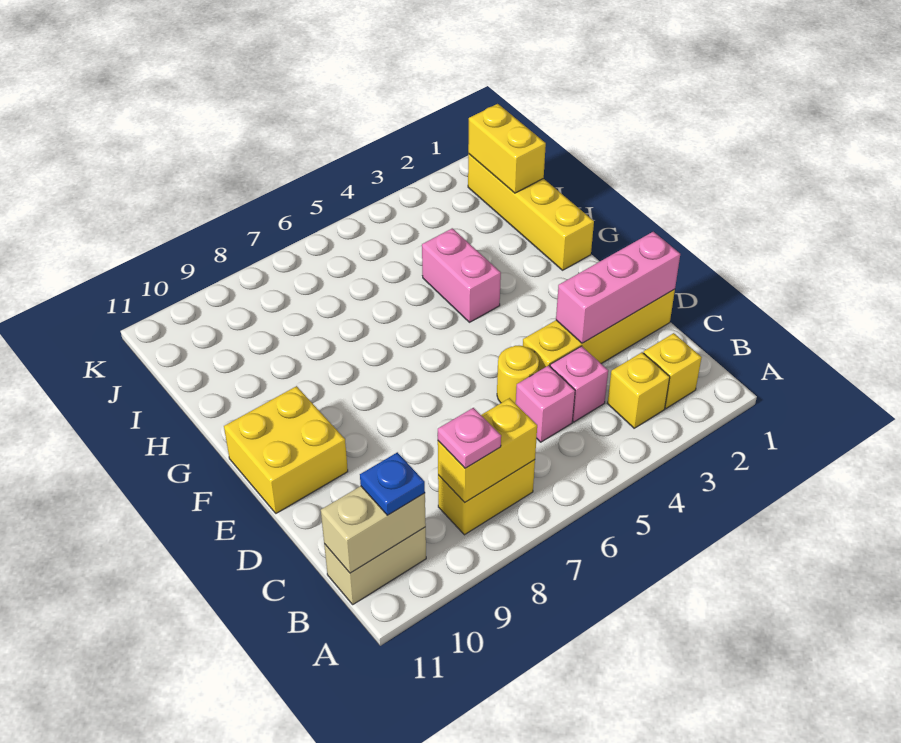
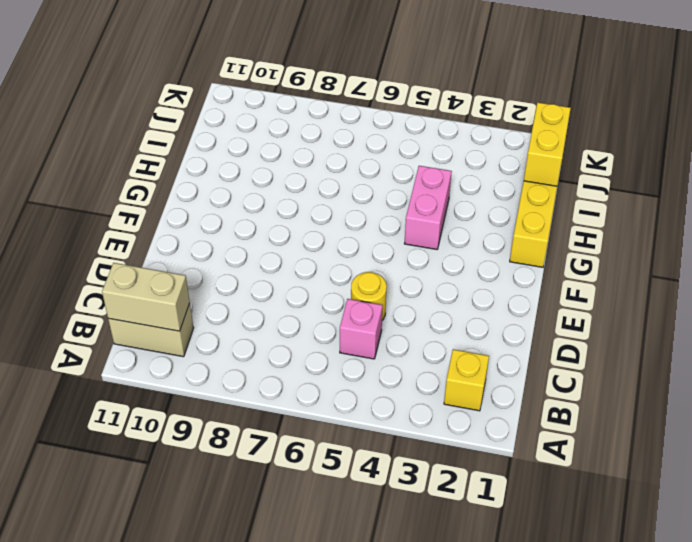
none -> yellow brick B3 level 1
none -> yellow brick B7:B8 level 1
none -> pink brick C4 level 1

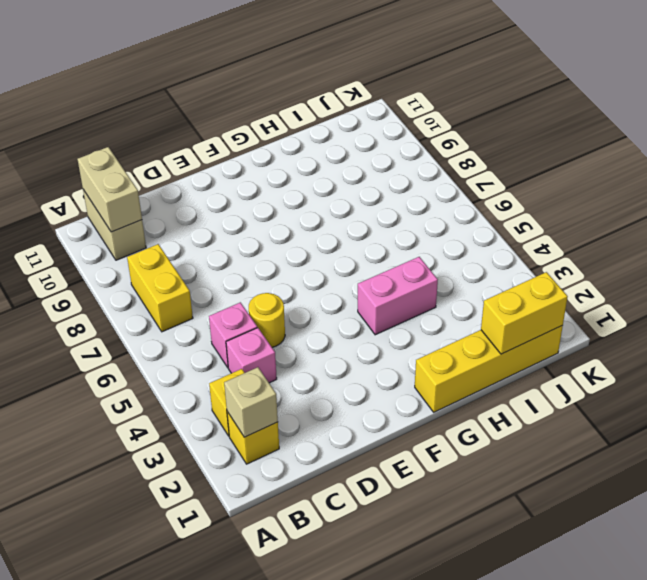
tan brick B2 level 2 -> none
none -> yellow brick D1:D4 level 1
none -> yellow brick E10:F11 level 1
none -> yellow brick B7:B8 level 2

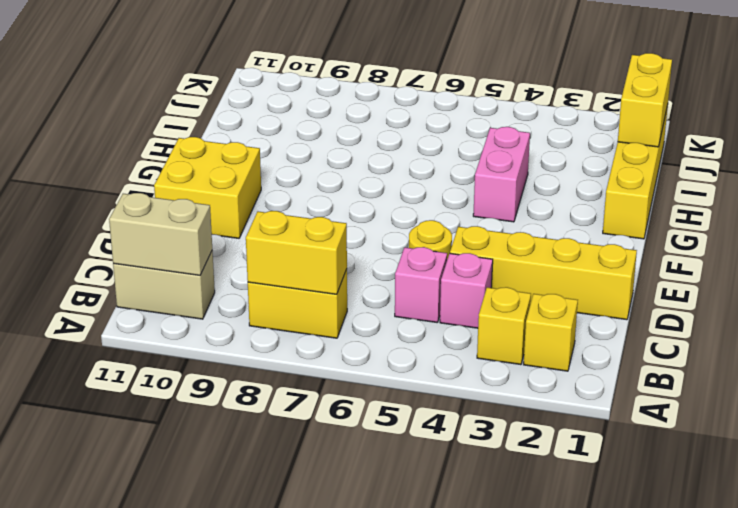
none -> pink brick D1:D3 level 2
none -> pink plate B8 level 3
none -> blue plate B10 level 3

